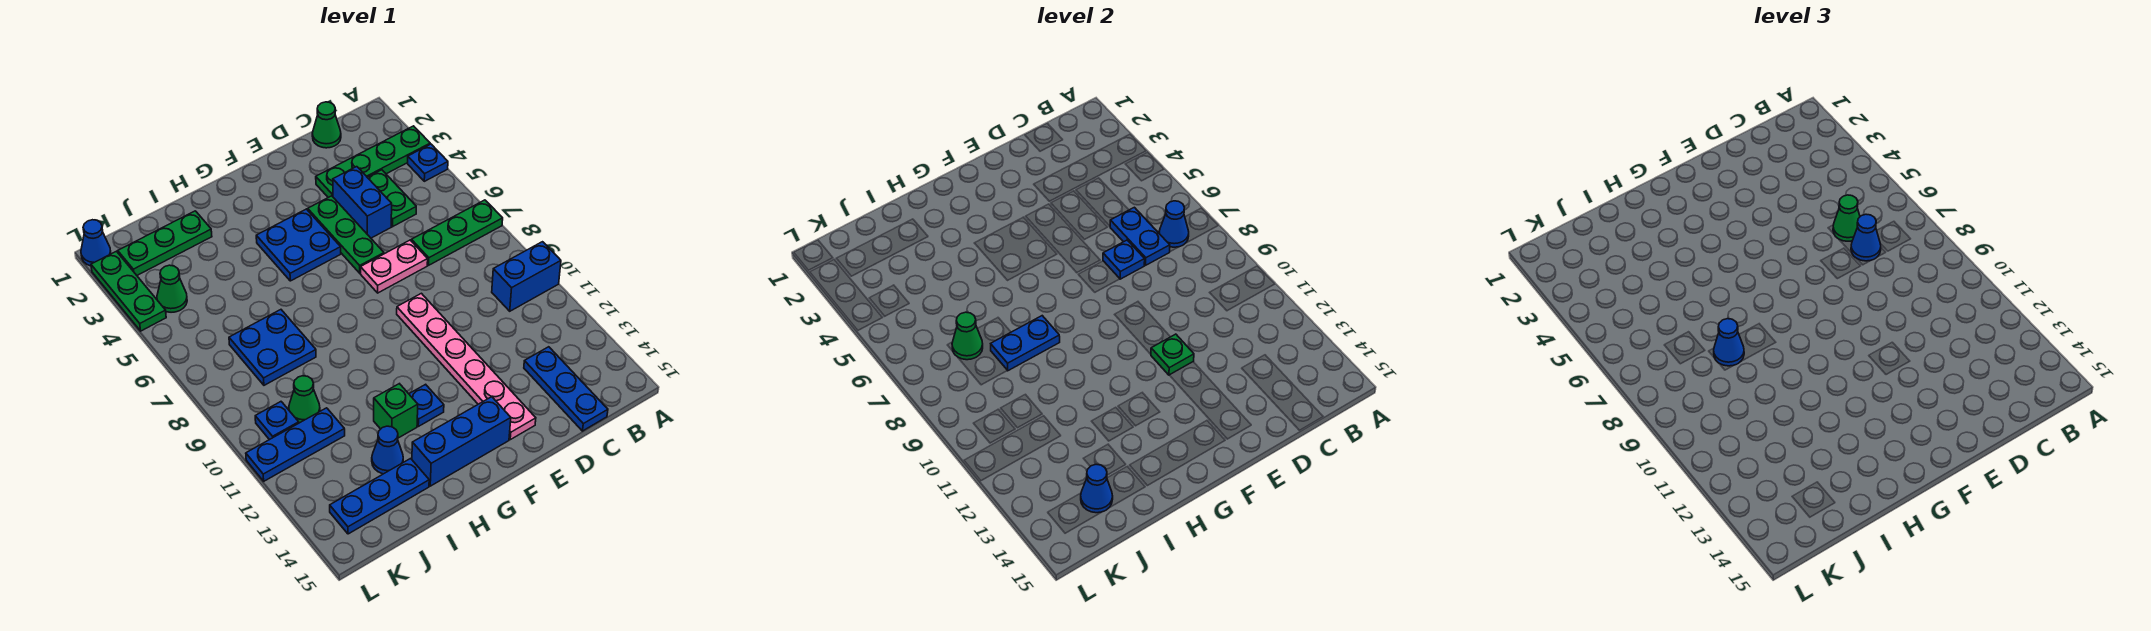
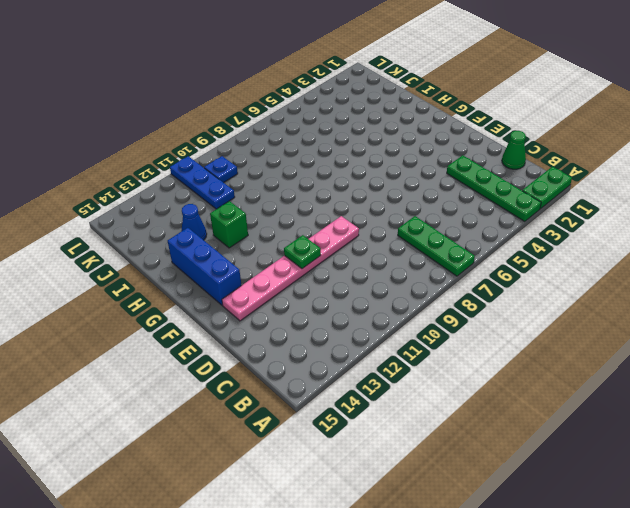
green plate A1:A2 level 1 -> green plate C4:C5 level 1
none -> blue plate A4 level 1
none -> blue brick A10:B10 level 1
none -> blue plate C13:C15 level 1
none -> blue brick D4:D5 level 1

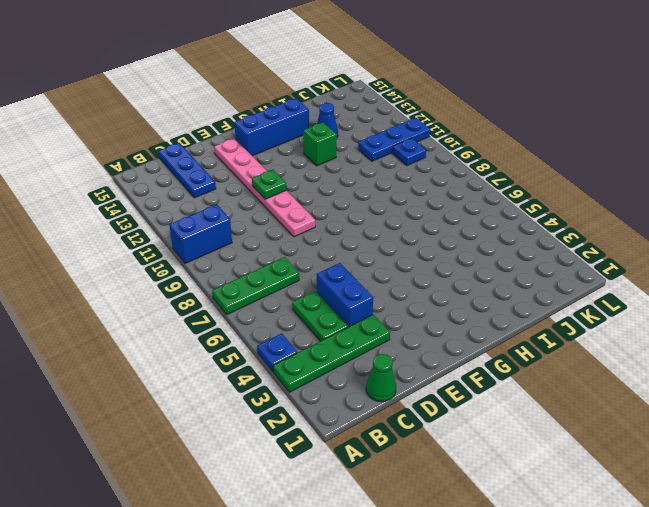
none -> pink plate D7:E7 level 1
none -> green plate E4:E6 level 1
none -> blue plate F4:G5 level 1
none -> blue plate G12 level 1

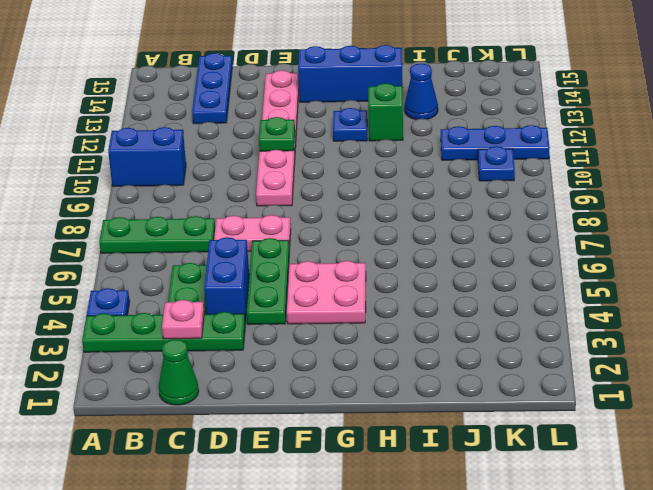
pink plate C3 level 2 -> none
pink plate F4:G5 level 1 -> blue plate F4:G5 level 1
none -> green plate I2:K2 level 1
none -> blue plate I7:J8 level 1
none -> blue plate I14:K14 level 1
none -> green cone J10 level 1

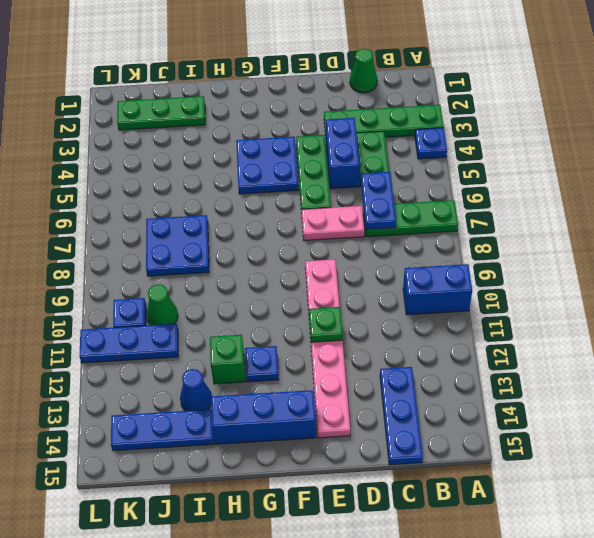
none -> green cone K4 level 1
none -> blue cone L1 level 1
none -> green plate L2:L4 level 1
none -> blue cone B7 level 2

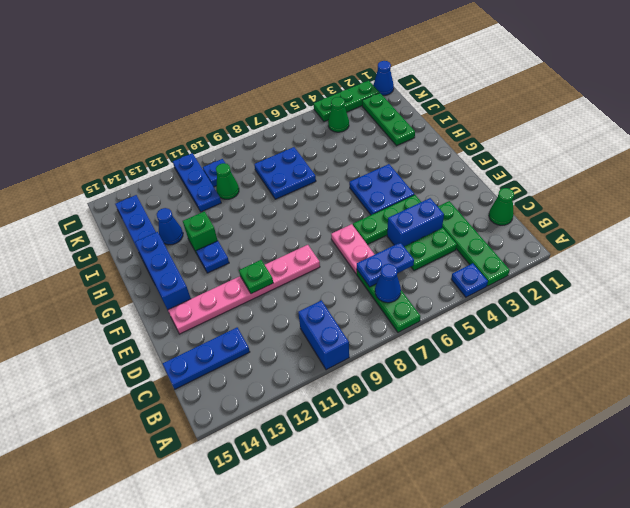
none -> blue plate D7 level 2
none -> blue plate H8:I8 level 2
none -> green cone J7 level 2
none -> blue cone J14 level 2

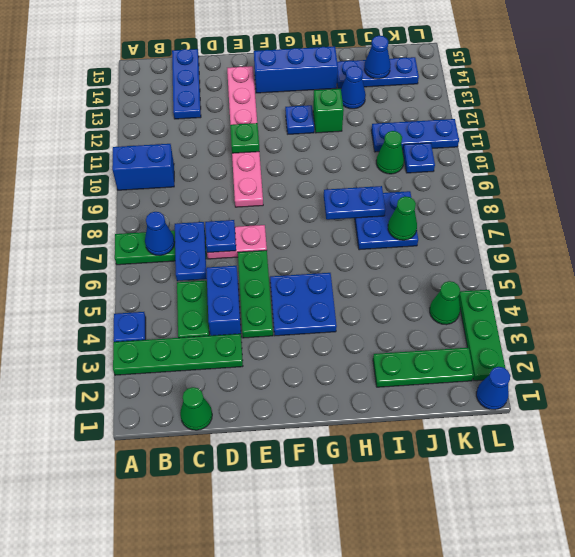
none -> green cone C6 level 3
none -> blue cone C7 level 3
none -> blue cone I8 level 3

